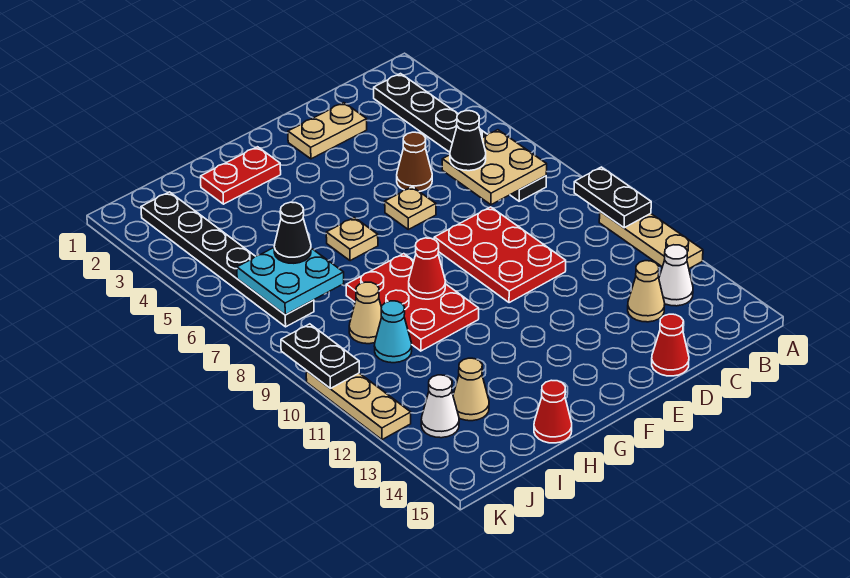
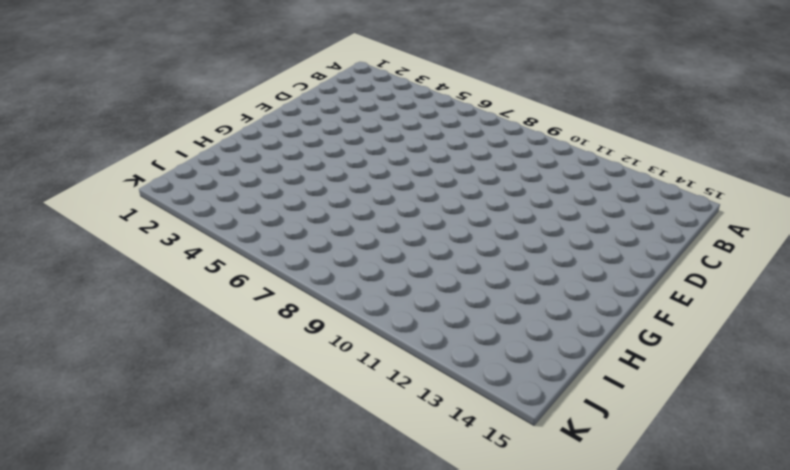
none -> tan plate A10:A12 level 1
none -> black plate B2:B7 level 1
none -> white cone B13 level 1

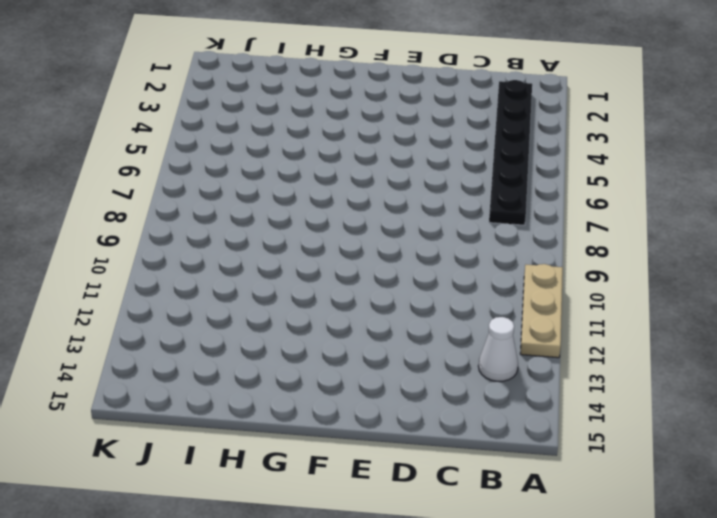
none -> tan cone C13 level 1
none -> tan plate D2:E2 level 1
none -> brown cone D5 level 1

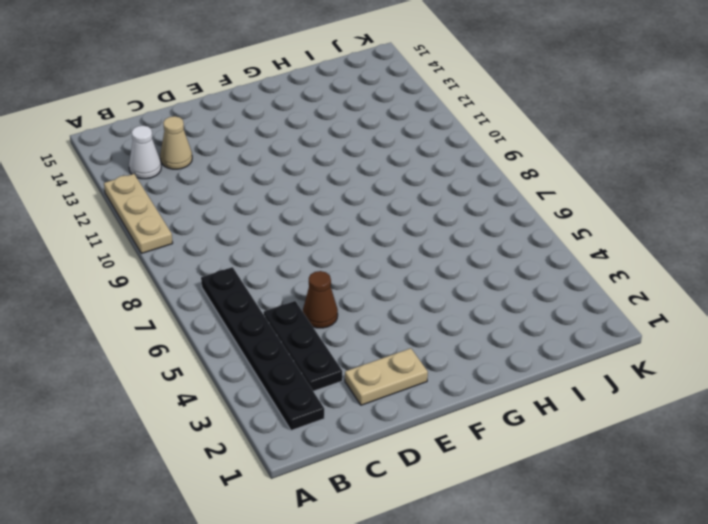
black plate C3:C5 level 1 -> none
none -> red plate D8:E10 level 1
none -> red cone D15 level 1
none -> tan plate E6 level 1

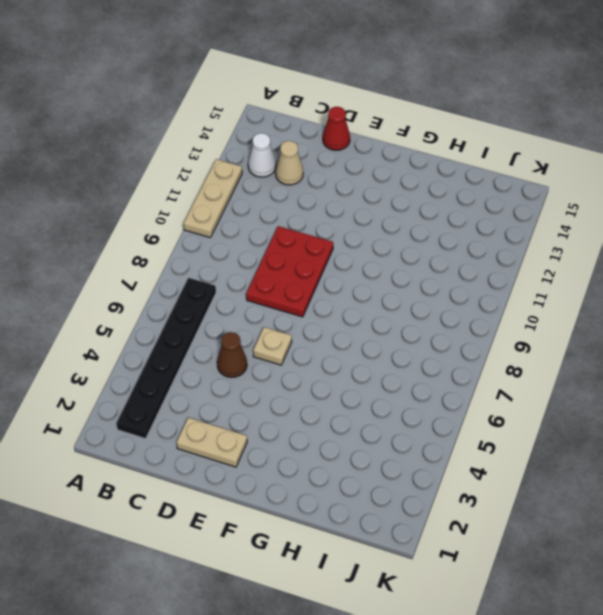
none -> red plate G2:H2 level 1
none -> tan plate G6 level 1
none -> red plate G8:H10 level 1

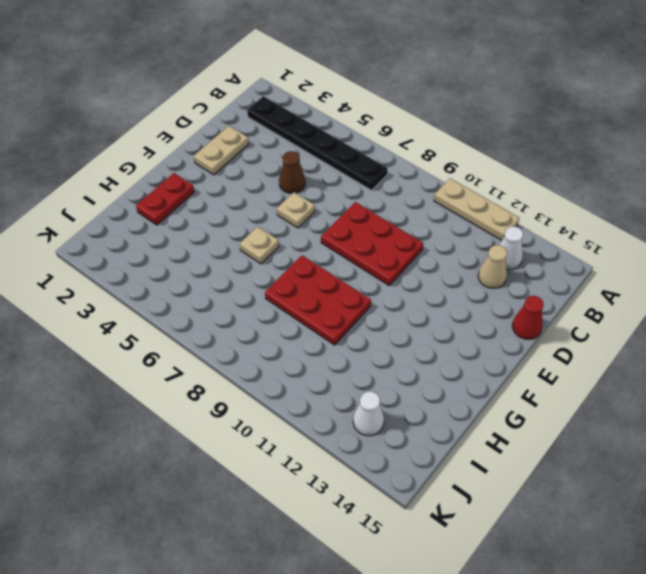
none -> red cone H15 level 1
none -> tan cone I9 level 1
none -> cyan cone I10 level 1

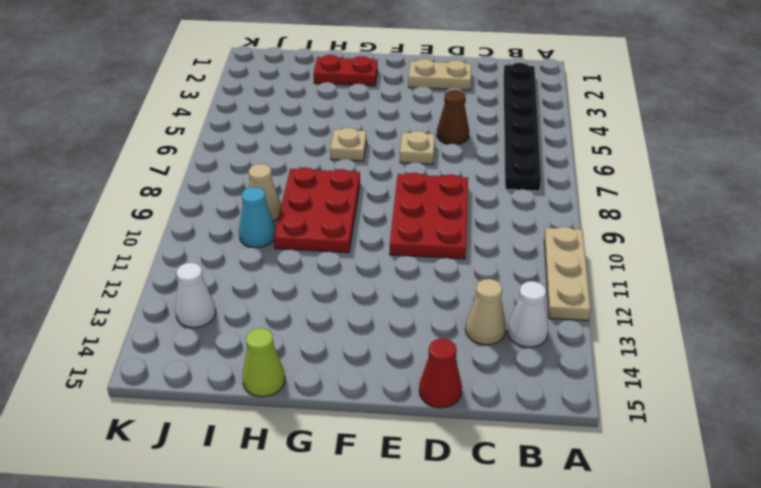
lime cone H15 level 1 -> red cone H15 level 1
none -> tan cone I13 level 1
none -> black plate J2:J7 level 1
none -> tan plate K10:K12 level 1

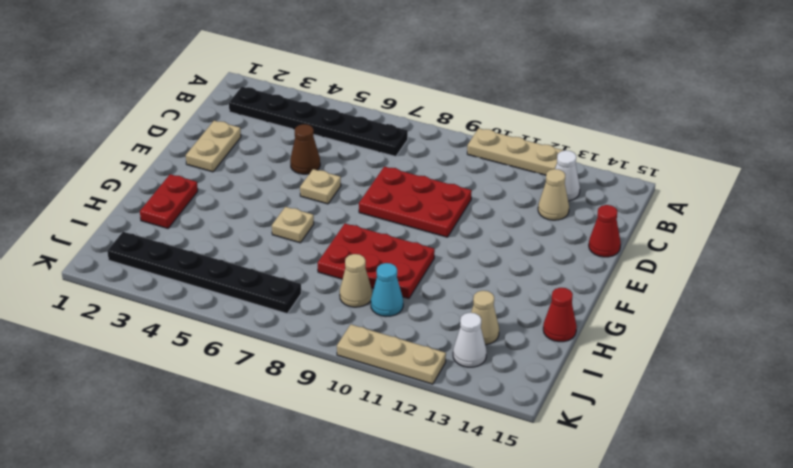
none -> black plate A9:A10 level 2
none -> tan plate B6:C7 level 2
none -> red cone G9 level 2

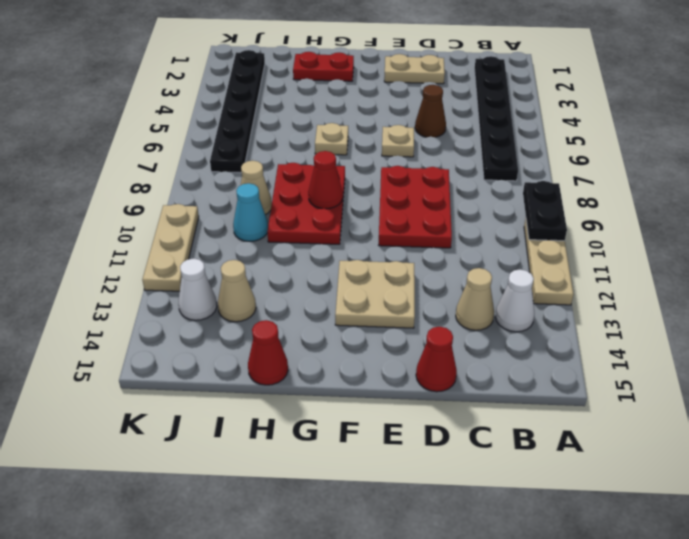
tan plate E12:F13 level 1 -> tan plate B6:C7 level 2
none -> cyan plate I6:J7 level 2
none -> black plate K9:K10 level 2
none -> black cone C6 level 3

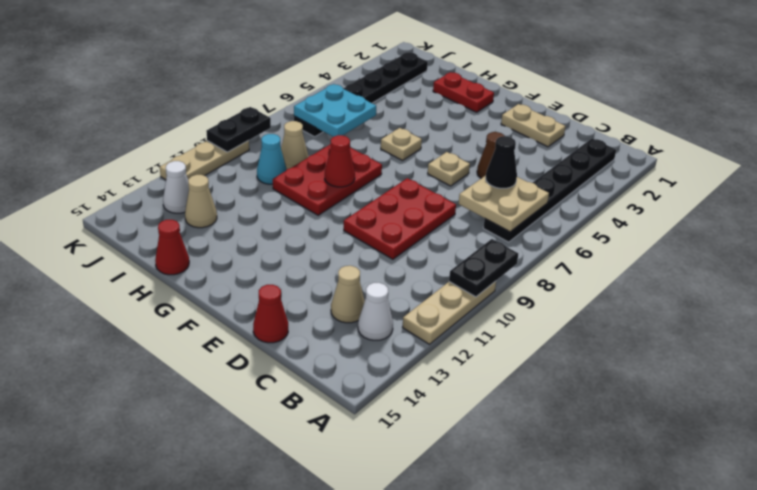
none -> black cone I6 level 3

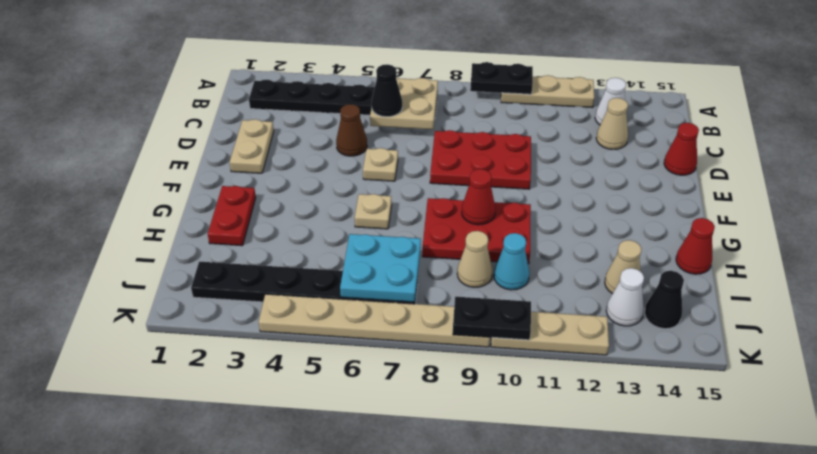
black cone J14 level 1 -> black cone I6 level 3
tan plate K4:K9 level 1 -> none

